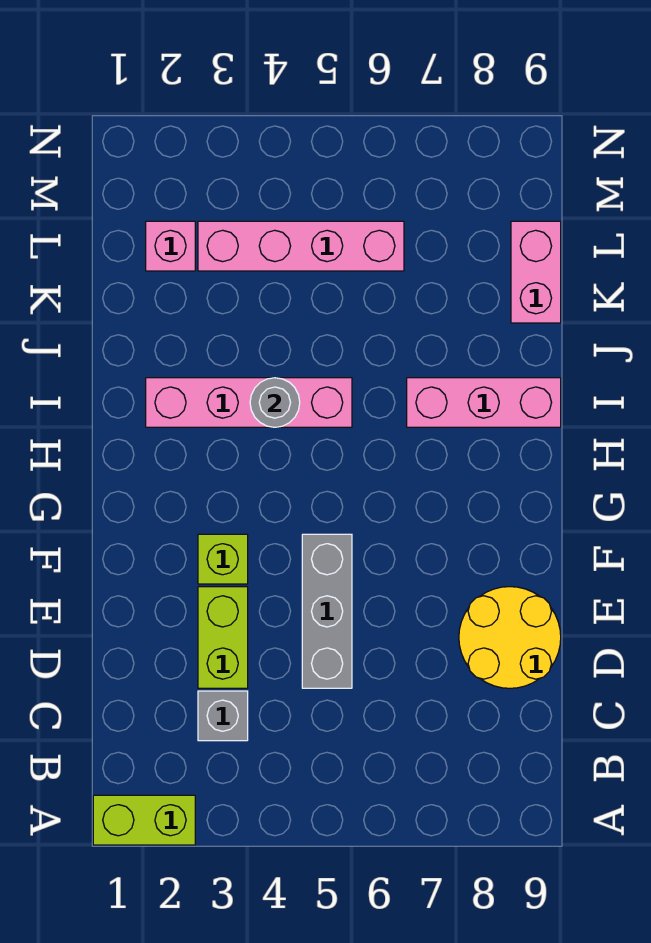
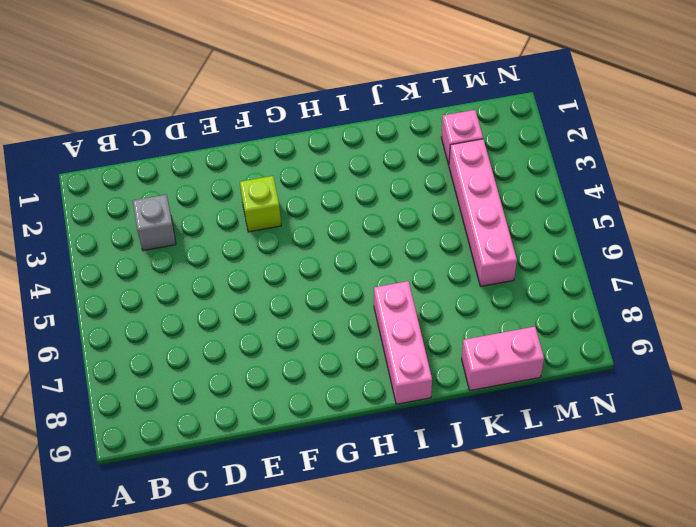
none -> lime brick A1:A2 level 1
none -> lime brick D3:E3 level 1
none -> grey brick D5:F5 level 1

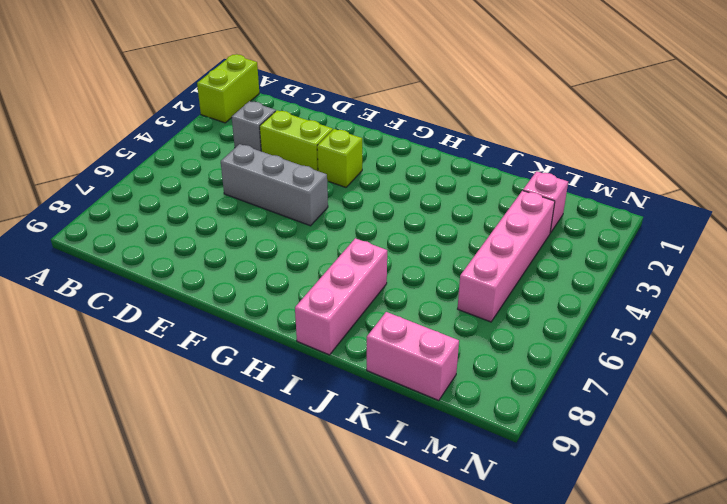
none -> yellow round brick D8:E9 level 1
none -> pink brick I2:I5 level 1
none -> grey round brick I4 level 2

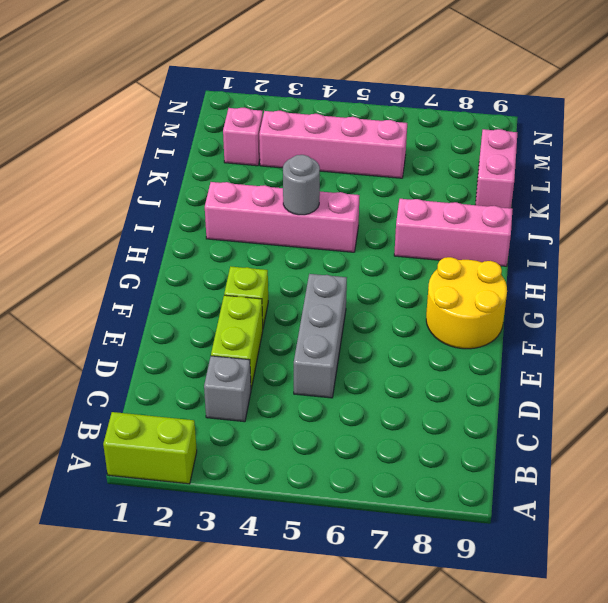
yellow round brick F8:G9 level 1 -> yellow round brick D8:E9 level 1

